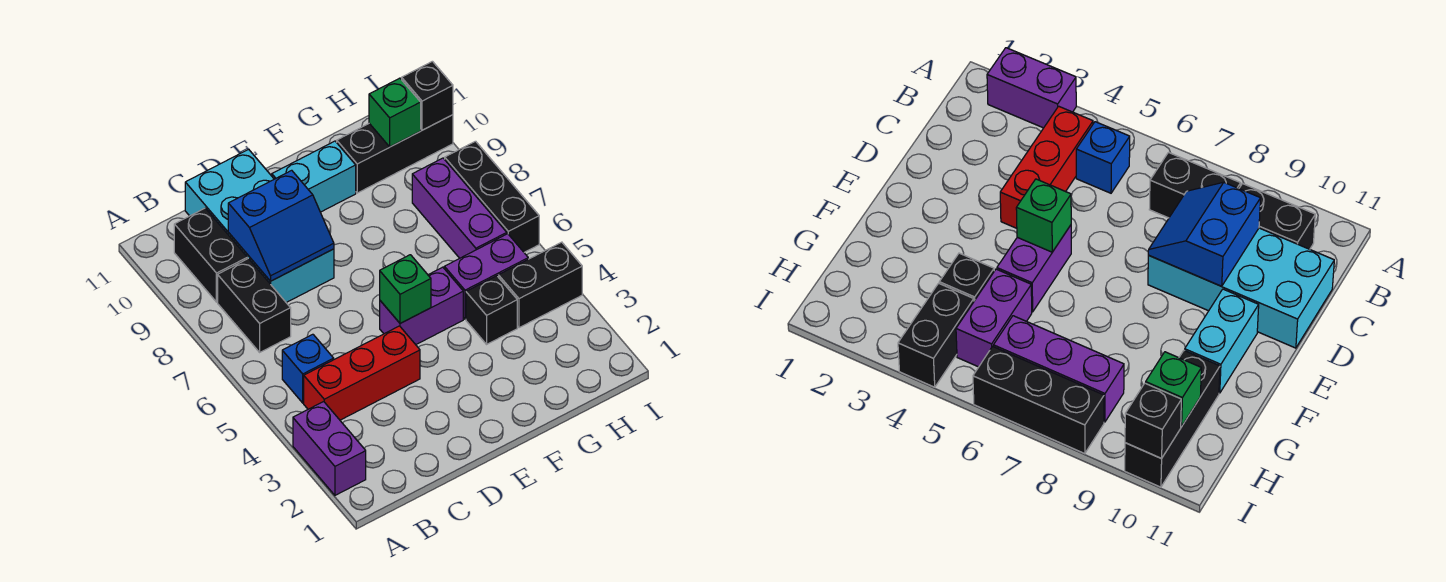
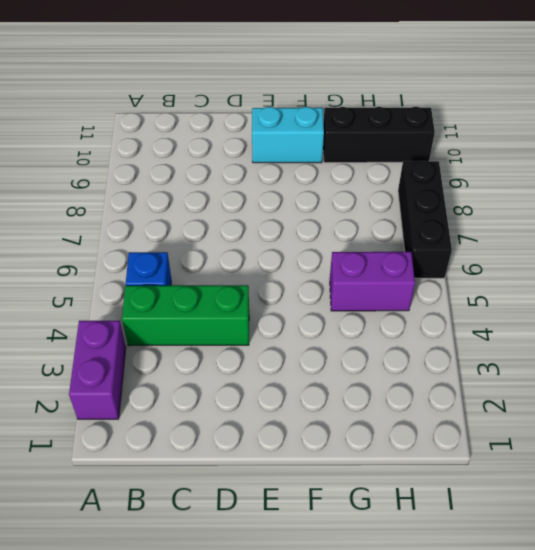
green brick B4:D4 level 1 -> red brick B4:D4 level 1
none -> black brick B7:B8 level 1
none -> black brick B9:B10 level 1
none -> cyan brick C8:D11 level 1

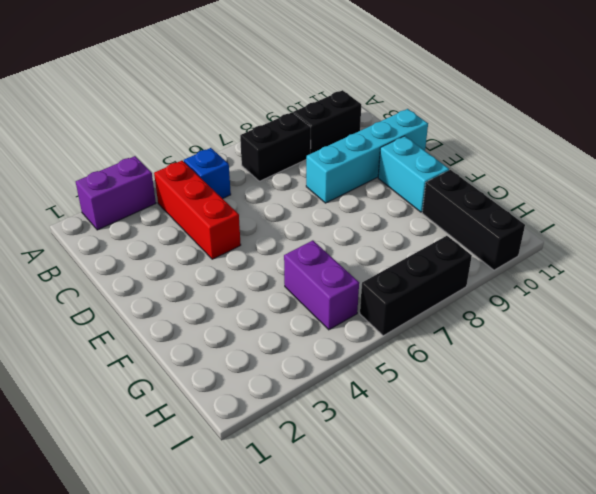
cyan brick D8:D11 level 1 -> cyan brick C8:D11 level 1
none -> purple brick E5:F5 level 1
none -> black brick G4 level 1
none -> black brick H4:I4 level 1

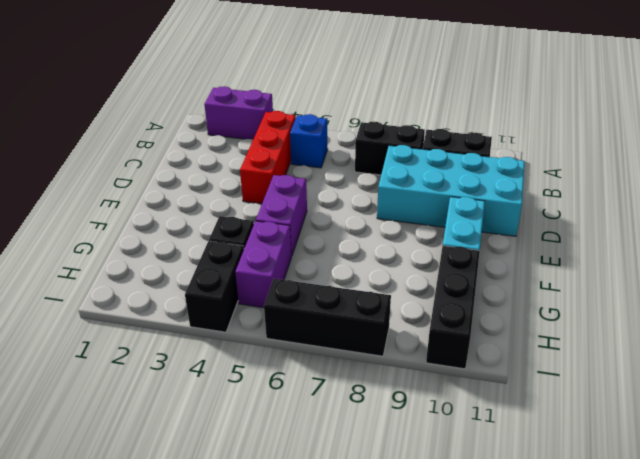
none -> purple brick H6:H8 level 1
none -> blue slope C8:D9 level 2 top 9
none -> green brick E5 level 2

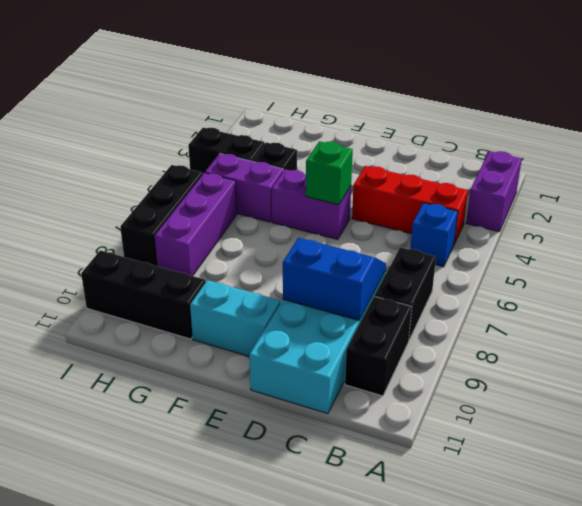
none -> green brick H10 level 2
none -> black brick I10 level 2

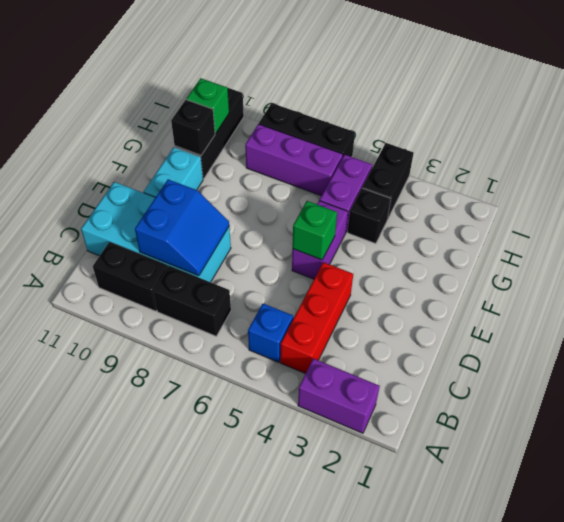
black brick G10 level 2 -> black brick I10 level 2

